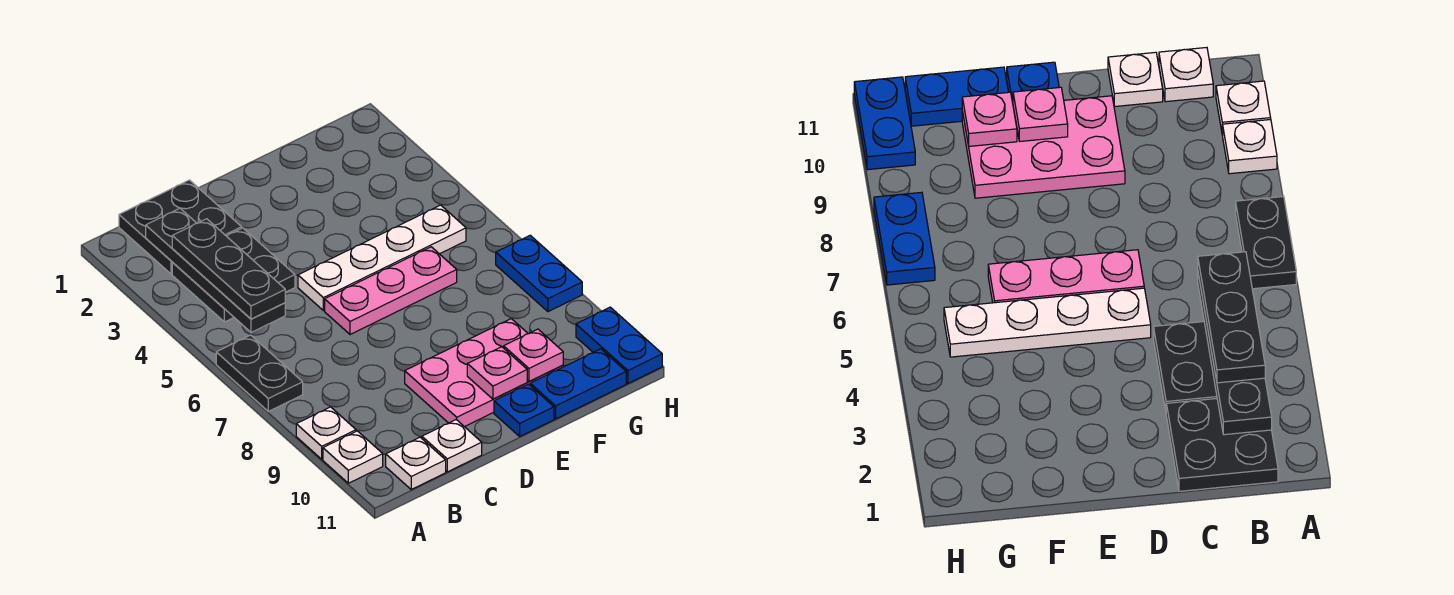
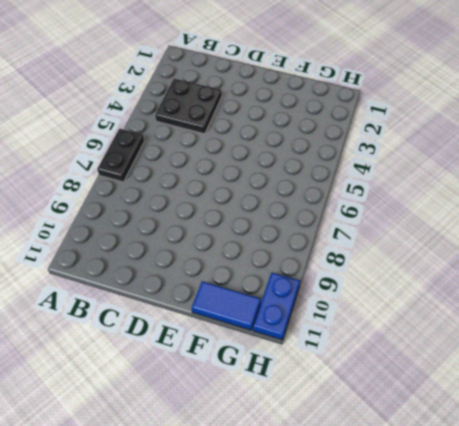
blue tile F11:G11 level 1 -> blue plate F11:G11 level 1
none -> white plate A9 level 1
none -> white plate A10 level 1
none -> black plate B1:C2 level 1

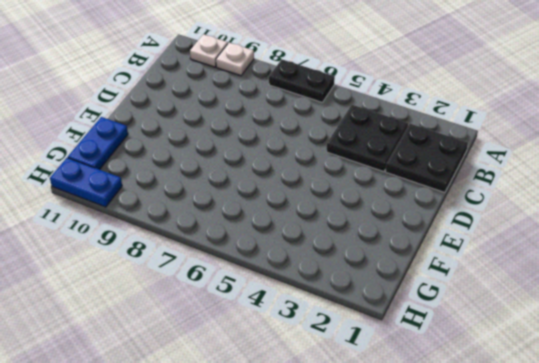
none -> white plate B11 level 1
none -> white plate C11 level 1
none -> white plate D5:G5 level 1

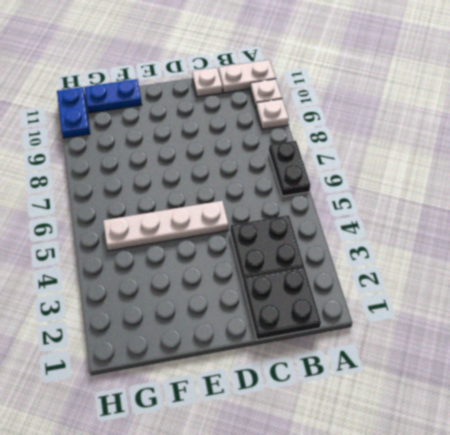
white plate A11:B11 level 1 -> white plate B11 level 1
none -> pink plate D6:F6 level 1
none -> pink plate D9:F10 level 1
none -> blue plate E11 level 1

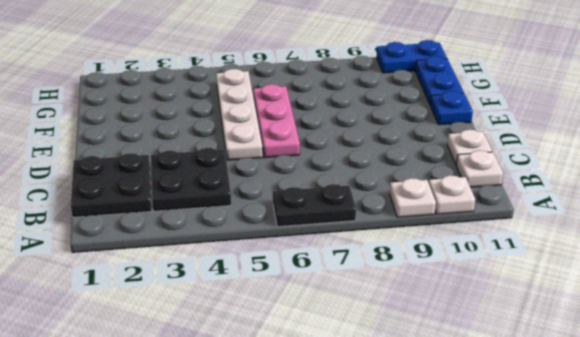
none -> pink plate D9:F10 level 1
none -> blue plate H7:H8 level 1
none -> black plate B2:B5 level 2

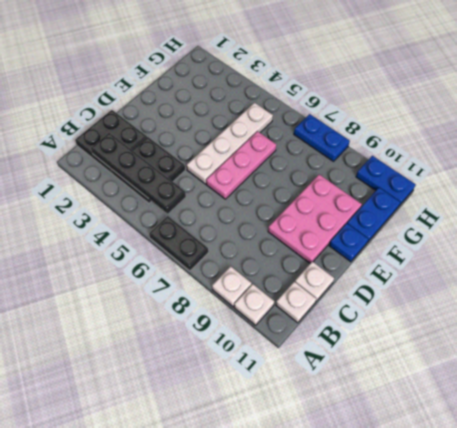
none -> pink plate E10 level 2
none -> pink plate F10 level 2
none -> black plate B3:B5 level 3

